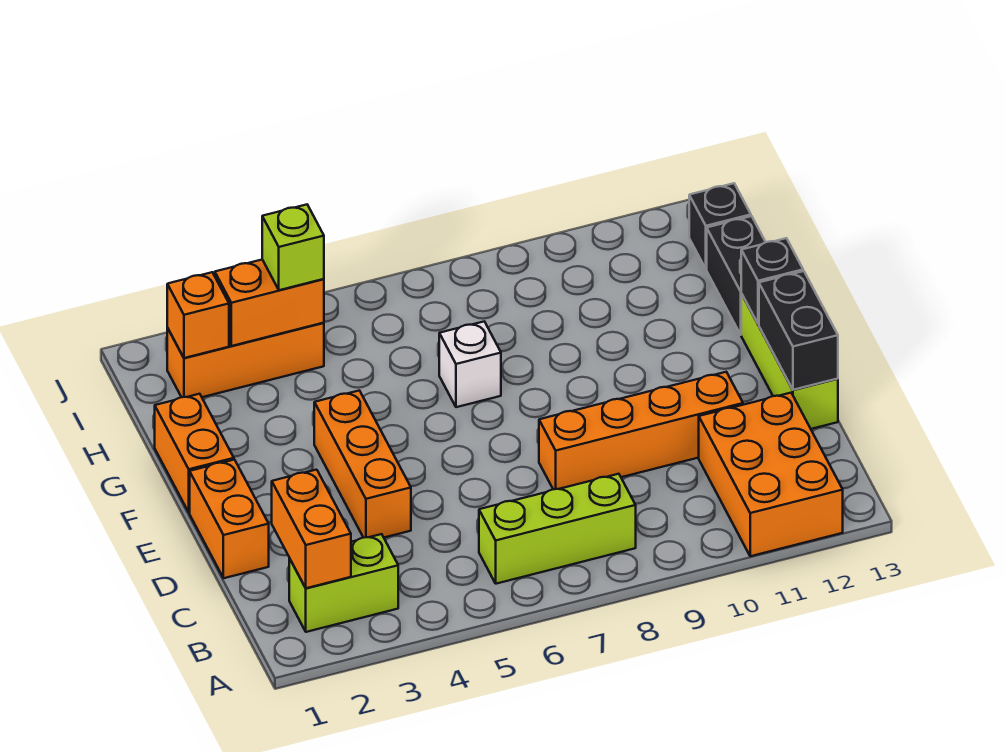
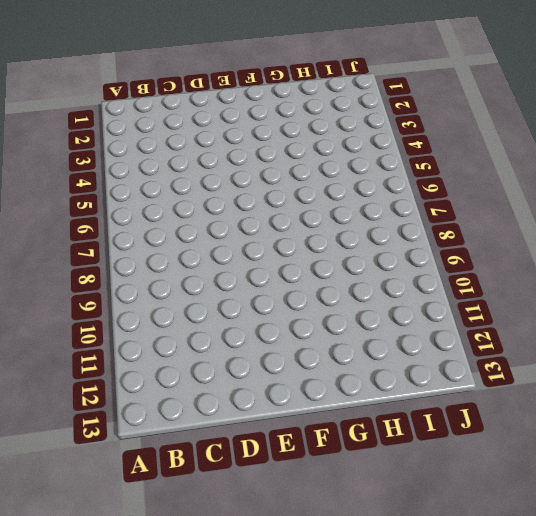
none -> orange brick A11:C12 level 1
none -> lime brick B2:B3 level 1
none -> lime brick B6:B8 level 1

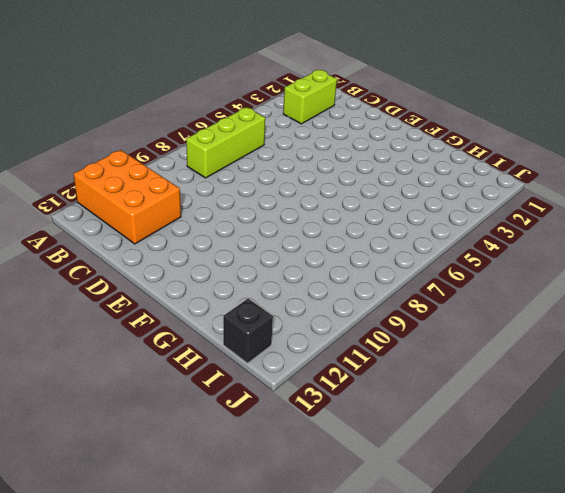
none -> orange brick D1:E1 level 1
none -> orange brick D4:F4 level 1
none -> orange brick D8:D11 level 1

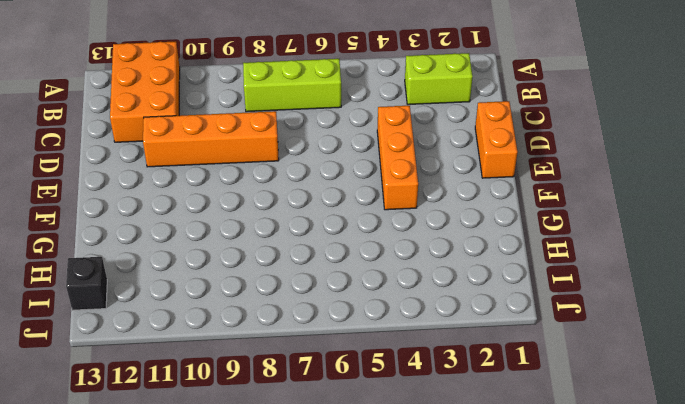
none -> lime brick D13:F13 level 1
none -> orange brick F1:G1 level 1
none -> white brick G7 level 1

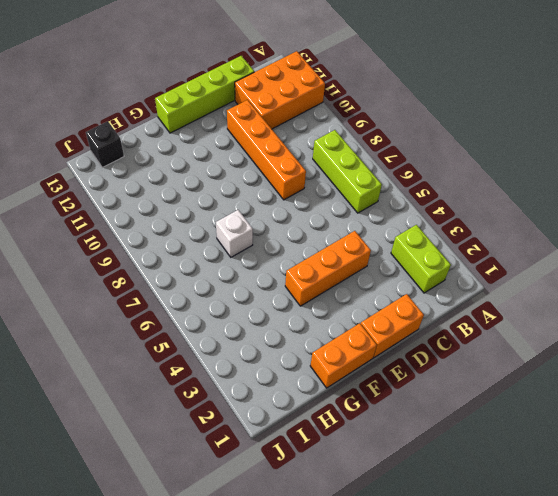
lime brick C13:F13 level 1 -> lime brick D13:F13 level 1
none -> black brick G13:H13 level 1
none -> orange brick I2:I4 level 1
none -> orange brick B2:C2 level 2

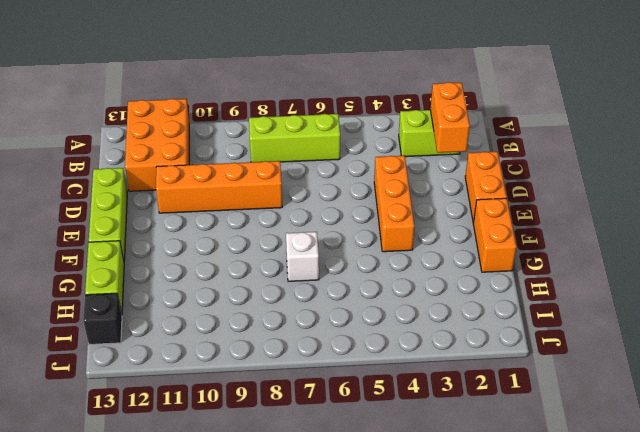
lime brick G13:H13 level 1 -> black brick G13:H13 level 1
none -> orange brick I2:I4 level 1
none -> black brick D13:E13 level 2
none -> black brick F13 level 2

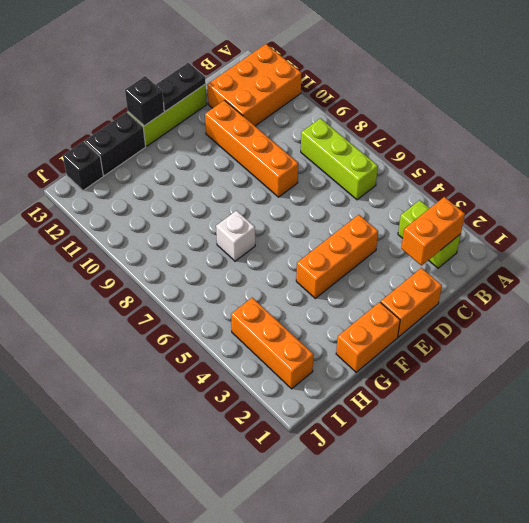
black plate D13:E13 level 2 -> black brick D13:E13 level 2
none -> orange brick I2 level 2
none -> orange brick I3:I4 level 2
none -> lime brick I4 level 3

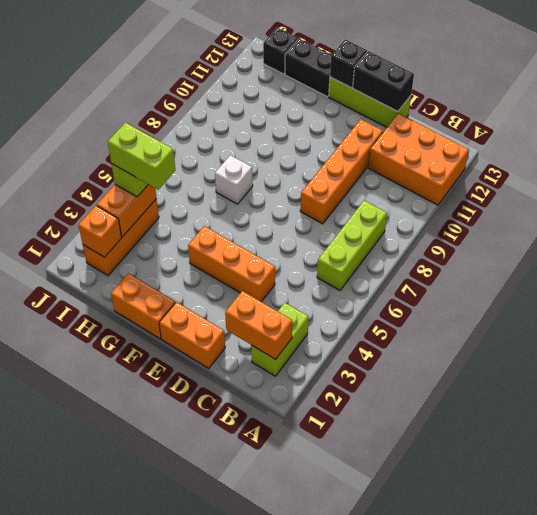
lime brick H4:I4 level 4 -> none

